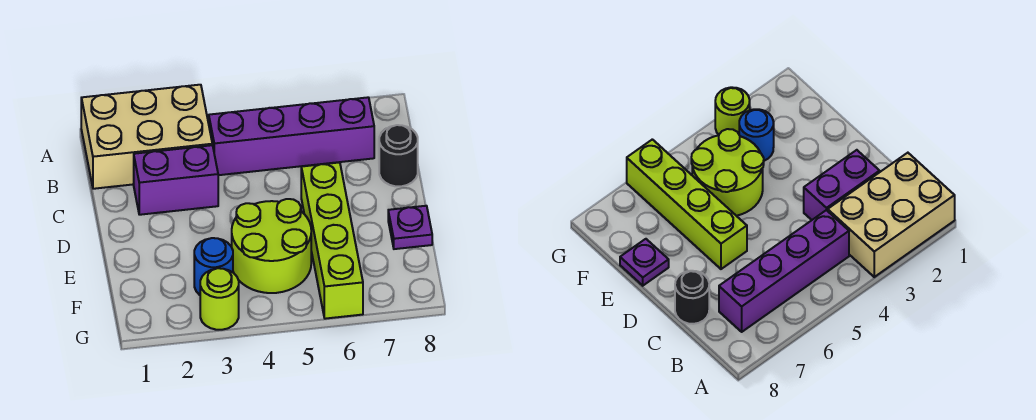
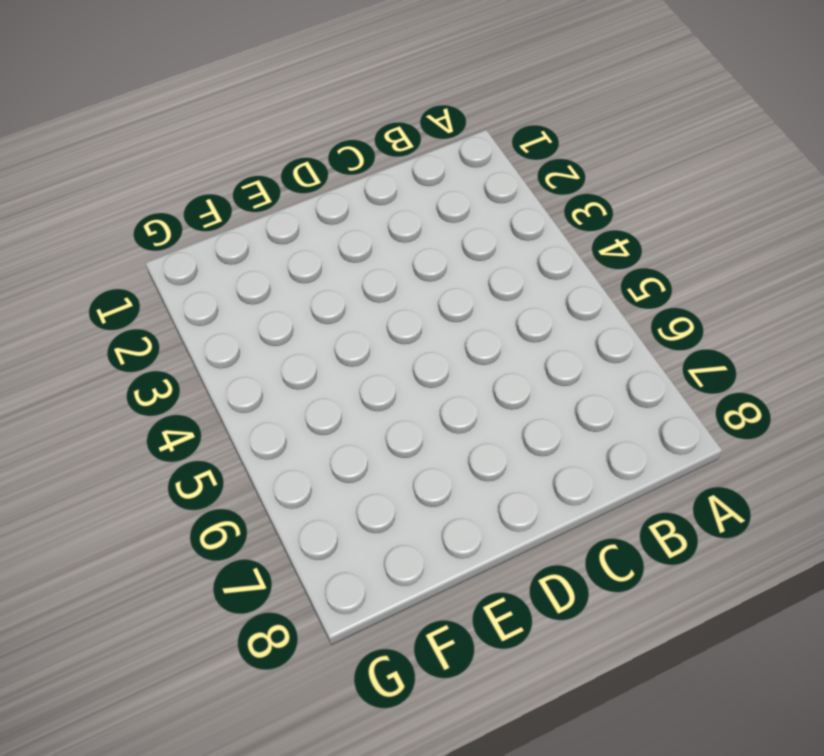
none -> tan brick A1:B3 level 1
none -> purple brick B4:B7 level 1

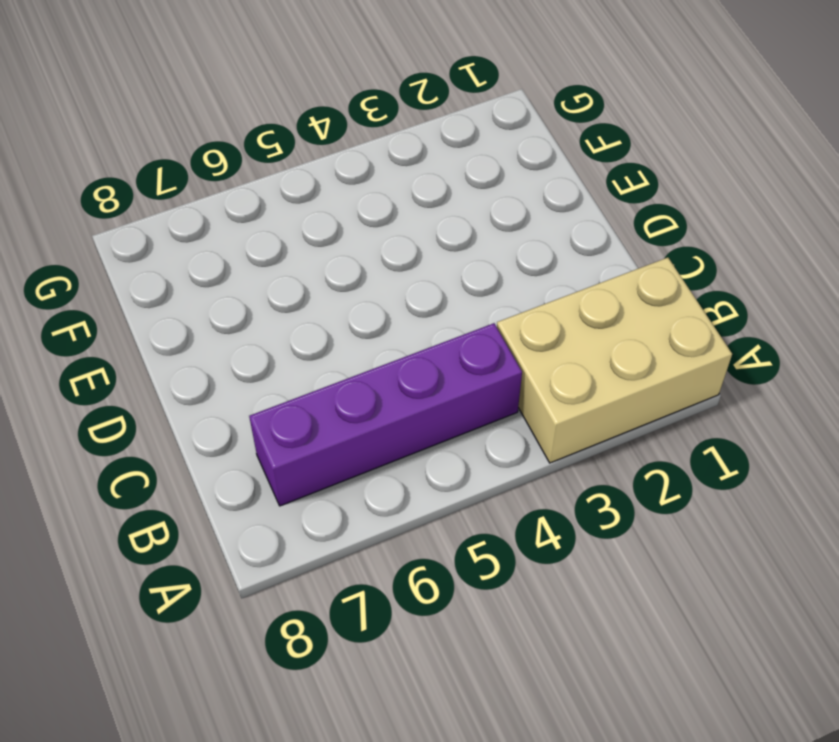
none -> purple brick C2:C3 level 1
none -> black round brick C8 level 1

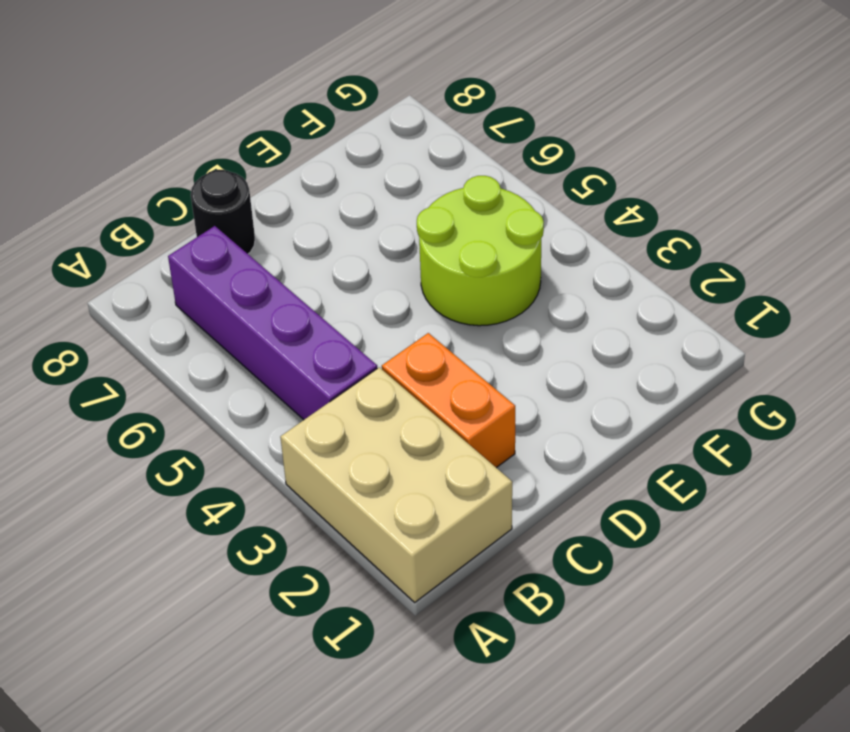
orange brick C2:C3 level 1 -> purple brick C2:C3 level 1
none -> lime brick D6:G6 level 1
none -> purple plate E8 level 1

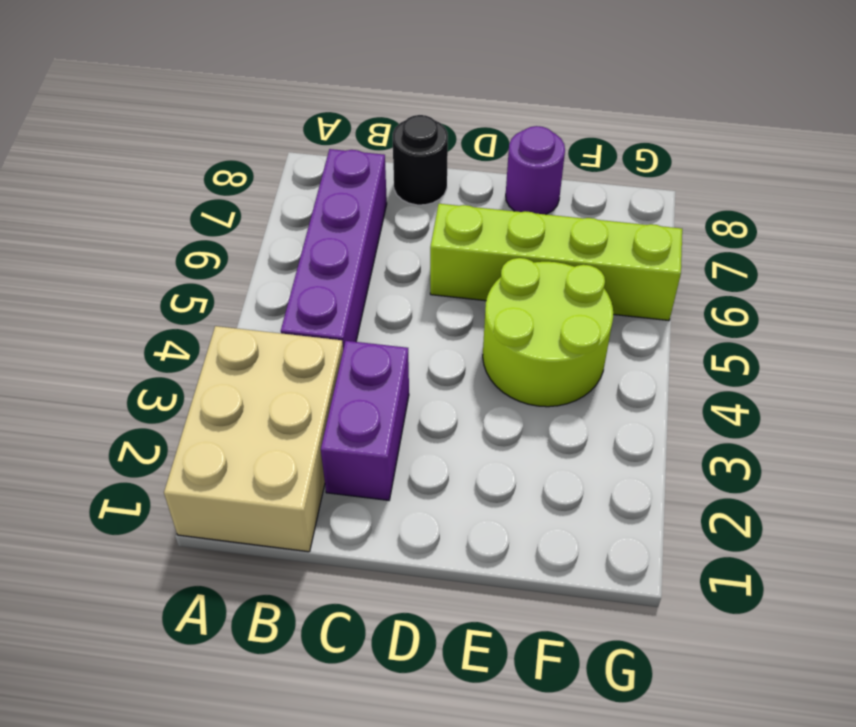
purple round brick E8 level 1 -> purple plate E8 level 1
none -> blue round brick F3 level 1
none -> lime round brick G3 level 1

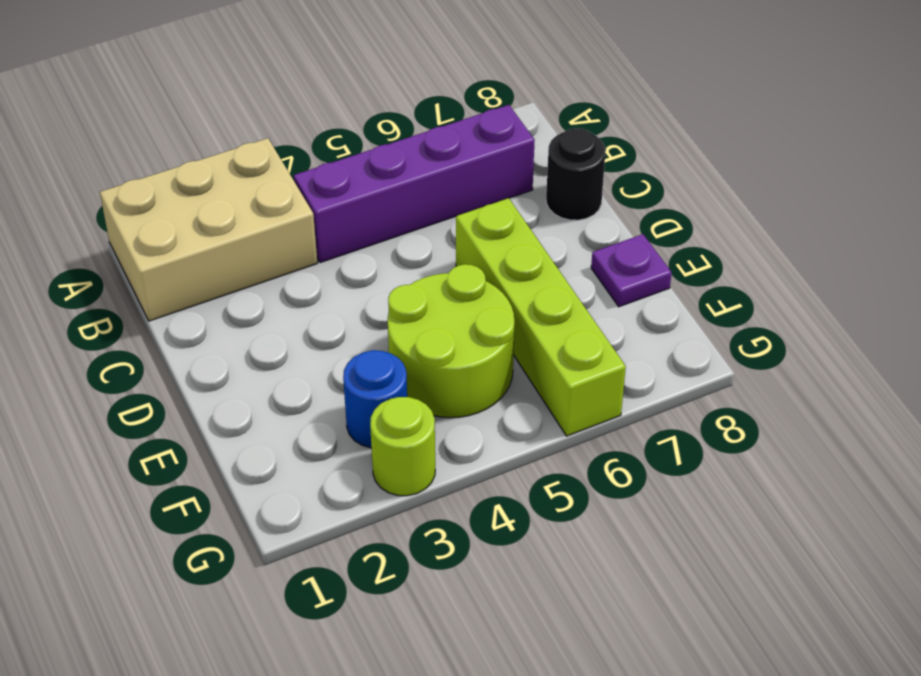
none -> purple brick C2:C3 level 1

